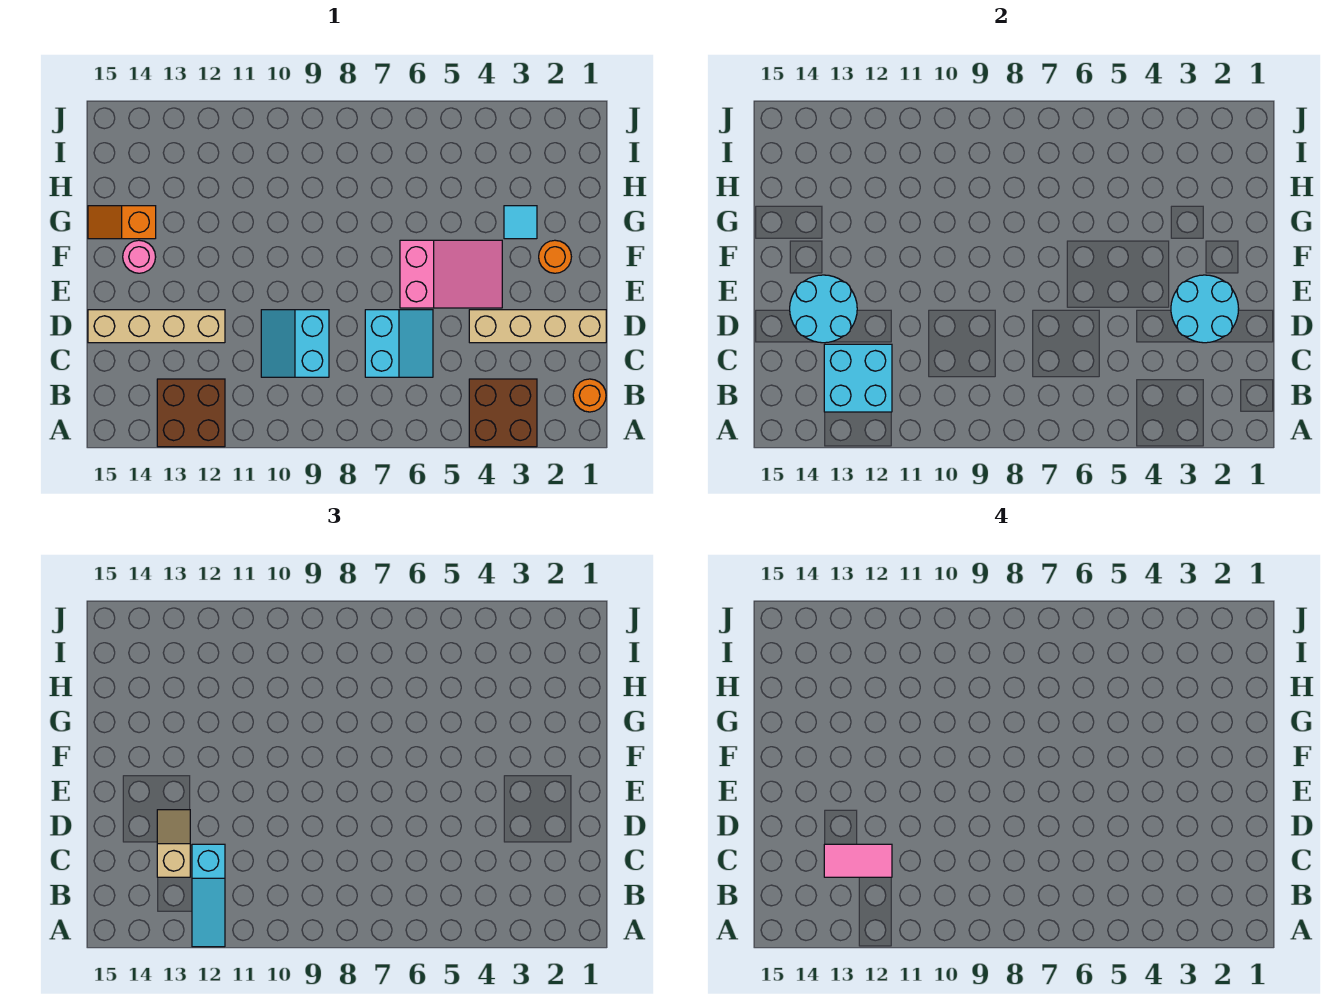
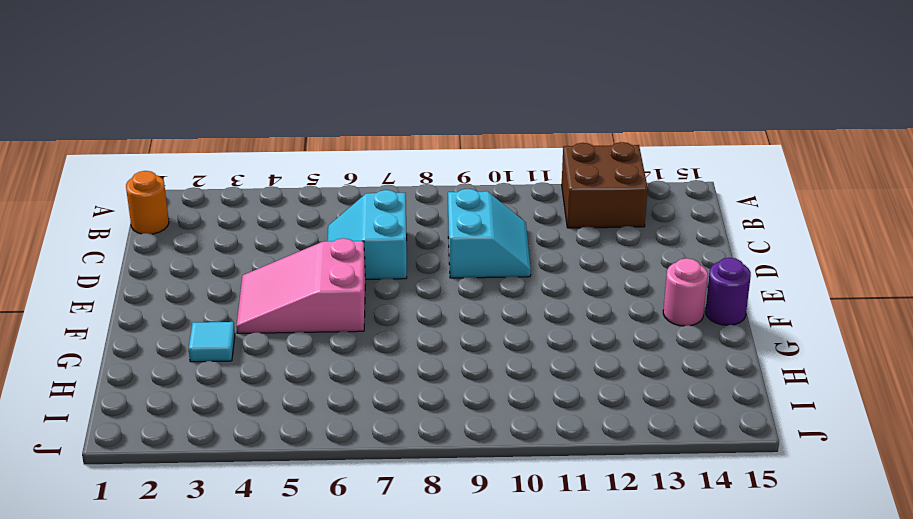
purple round brick F15 level 1 -> none
none -> brown brick A3:B4 level 1
none -> tan brick D1:D4 level 1
none -> tan brick D12:D15 level 1

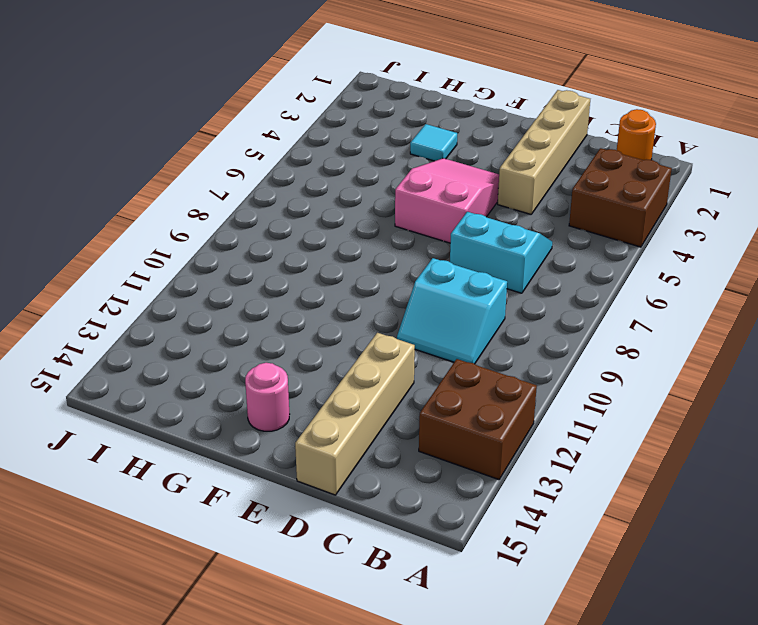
none -> orange round brick F2 level 1
none -> orange slope G14:G15 level 1 top 14
none -> cyan brick B12:C13 level 2

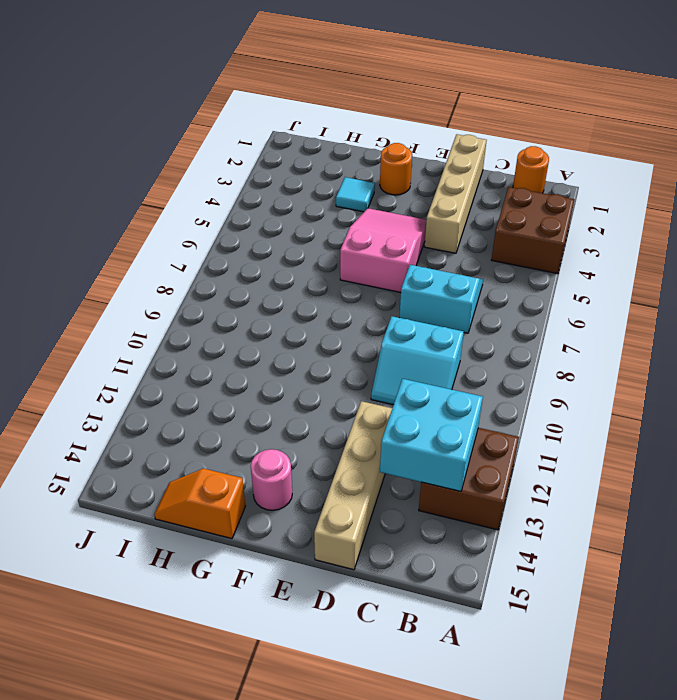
orange slope G15:H15 level 1 top G -> orange slope G14:G15 level 1 top 14
none -> cyan round brick D2:E3 level 2
none -> cyan round brick D13:E14 level 2
none -> cyan slope A12:C12 level 3 top C

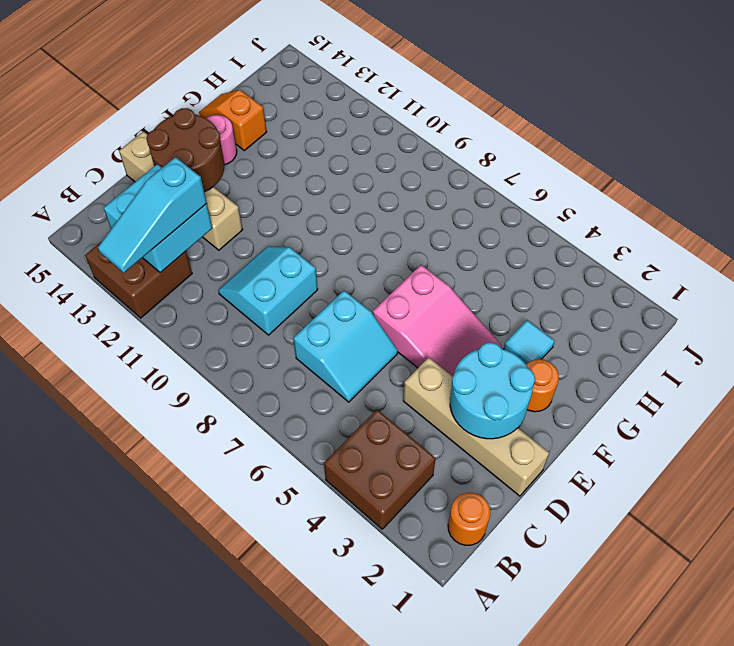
brown round brick D13:E14 level 2 -> cyan round brick D13:E14 level 2
none -> tan slope C13:D13 level 3 top C
none -> pink tile C12:C13 level 4

